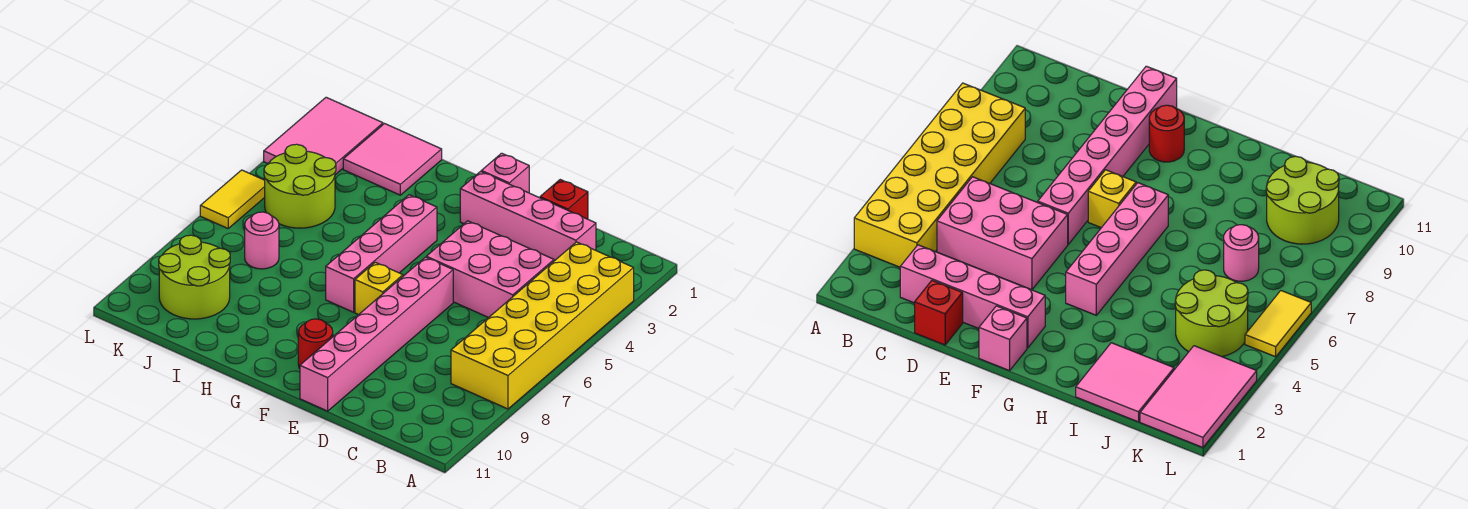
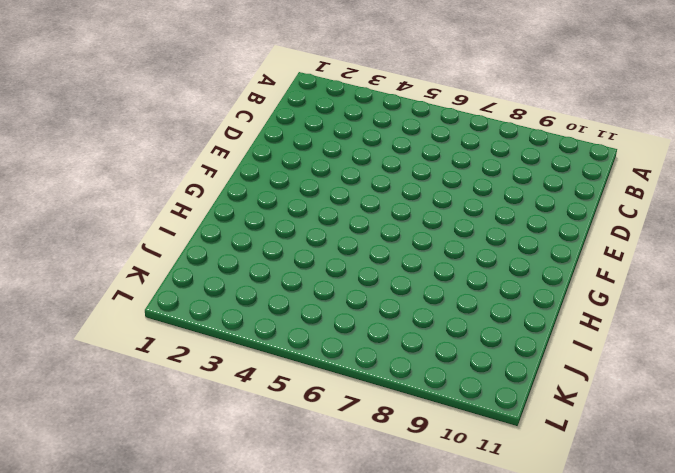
none -> yellow brick A3:B8 level 1
none -> pink brick C2:F2 level 1
none -> pink brick C4:E5 level 1

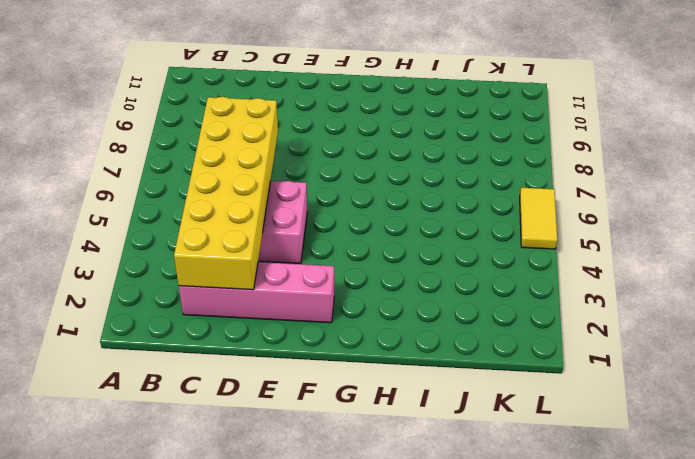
yellow brick C2:D7 level 2 -> yellow brick A3:B8 level 1
none -> red brick D1 level 1
none -> pink brick E6:E11 level 1
none -> pink brick F1 level 1

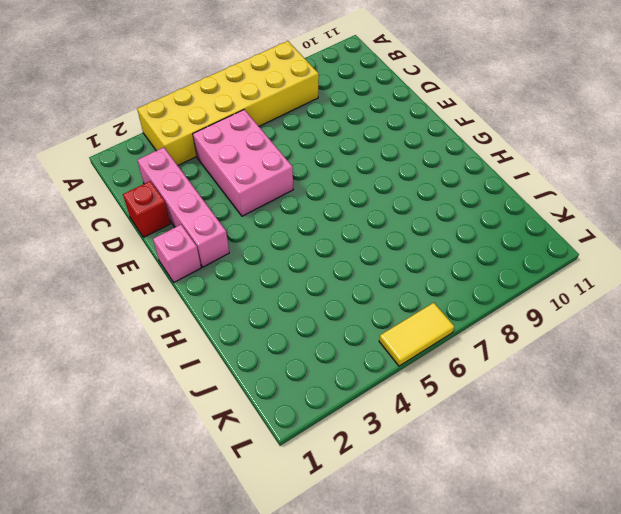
none -> pink brick E6:E11 level 1
none -> yellow brick F7 level 1
none -> red round brick F10 level 1

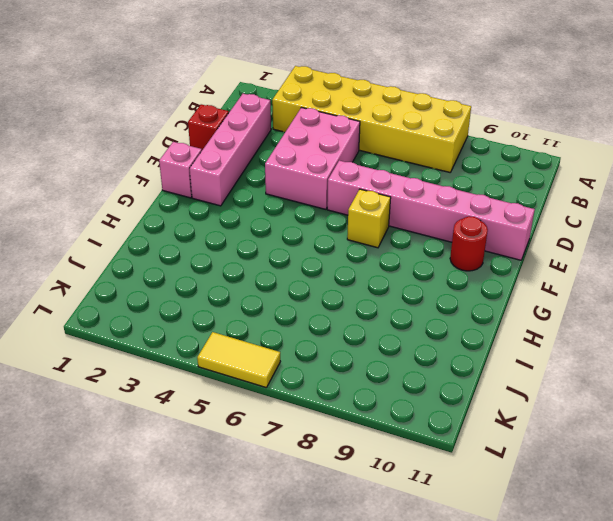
none -> pink brick G4:G7 level 1
none -> pink tile I1:J2 level 1
none -> lime round brick J4:K5 level 1

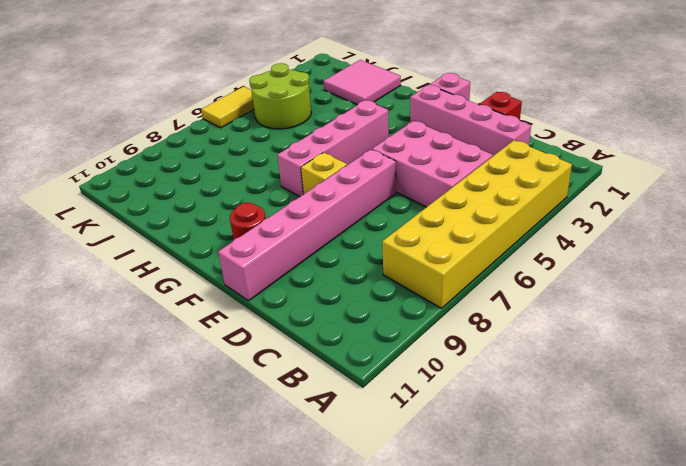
none -> pink round brick J7 level 1
none -> lime round brick J9:K10 level 1
none -> pink tile K1:L3 level 1

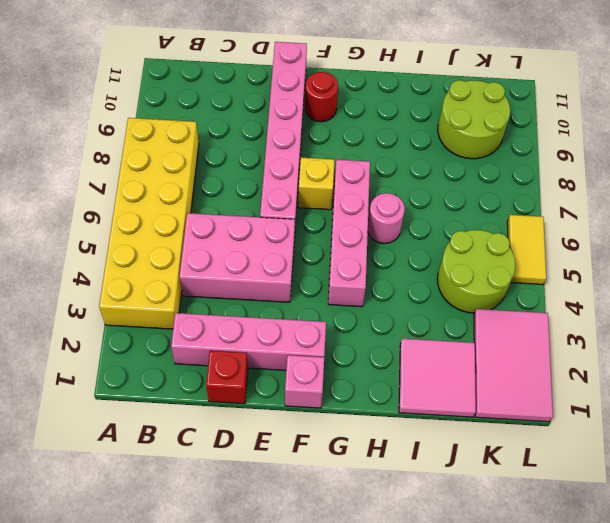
pink round brick H6 level 1 -> pink round brick J7 level 1

